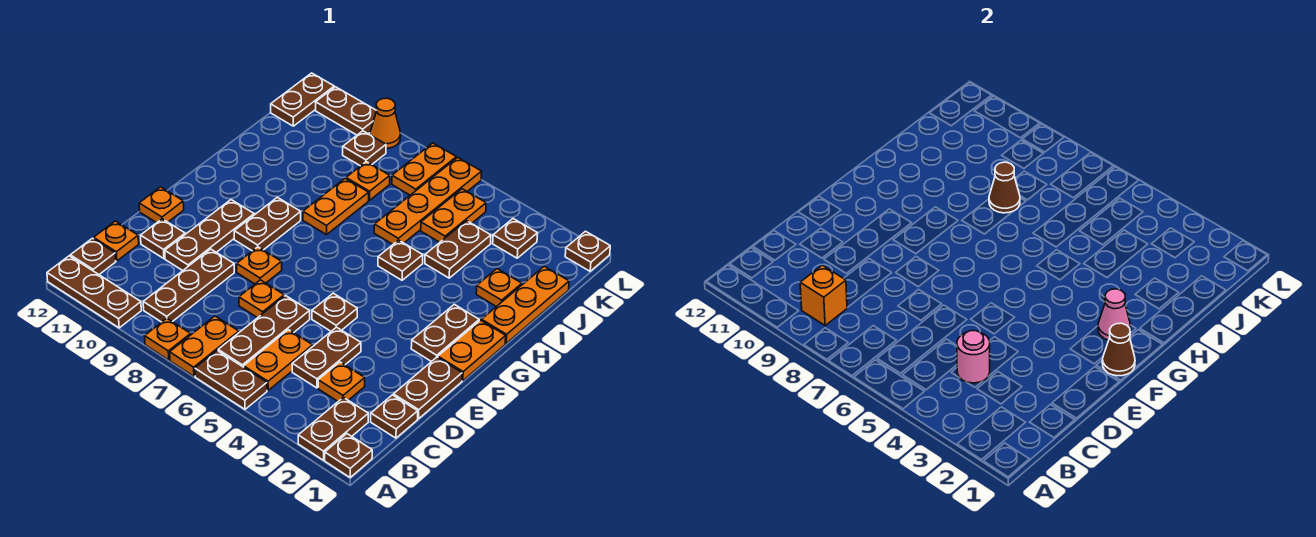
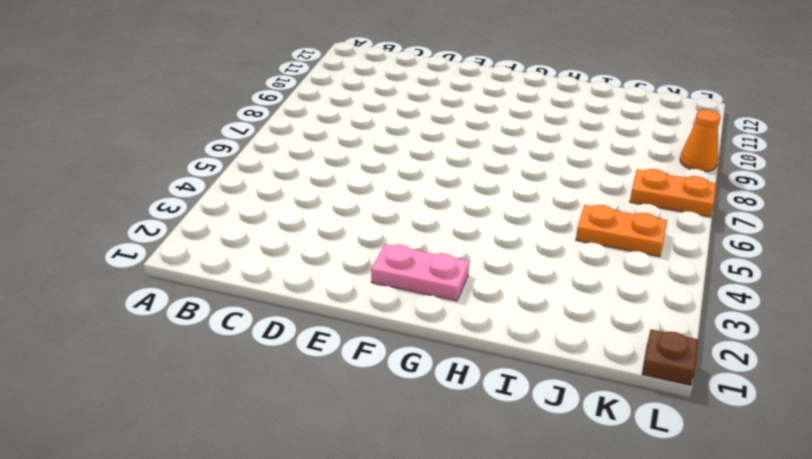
pink plate F2:G2 level 1 -> brown plate F2:G2 level 1
none -> brown plate A1 level 1
none -> brown plate A2:B2 level 1
none -> brown plate A5:A6 level 1
none -> orange plate A7:B7 level 1

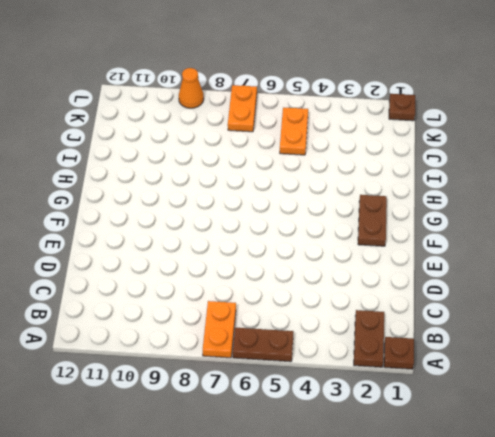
none -> orange plate A8 level 1
none -> brown plate A10:A12 level 1
none -> orange plate B5:C5 level 1
none -> brown plate B6:D6 level 1

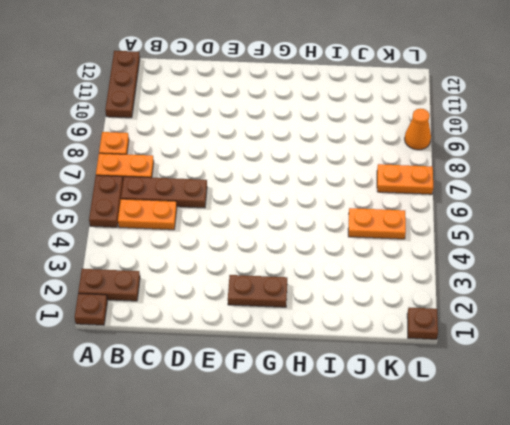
none -> brown plate B9:D9 level 1
none -> brown plate B12 level 1
none -> brown plate C1 level 1
none -> orange plate C3 level 1

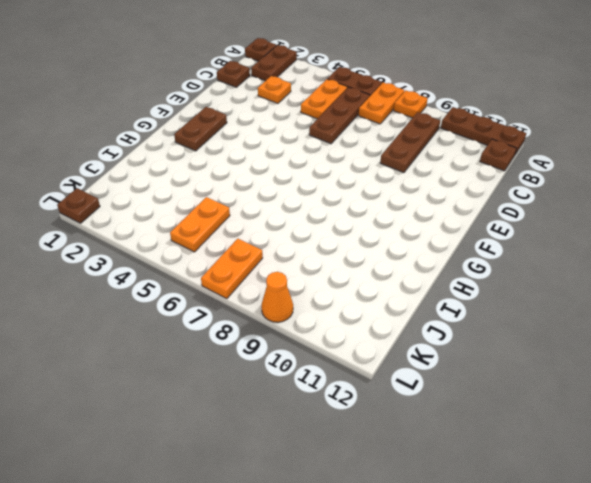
none -> brown plate C4:D4 level 1
none -> orange plate C12 level 1
none -> brown plate D1:E1 level 1
none -> orange plate D7 level 1

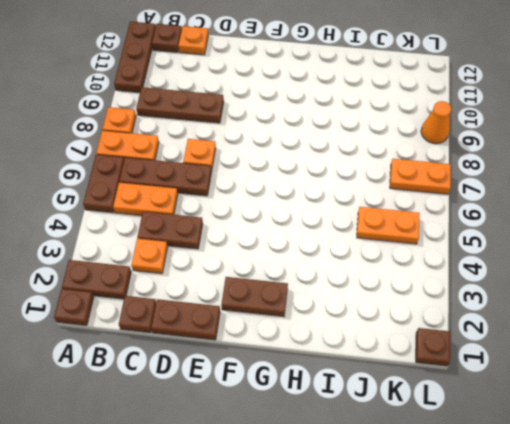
none -> brown plate D10:F10 level 1
none -> brown plate D11 level 1
none -> brown plate E5 level 1
none -> orange plate E8 level 1

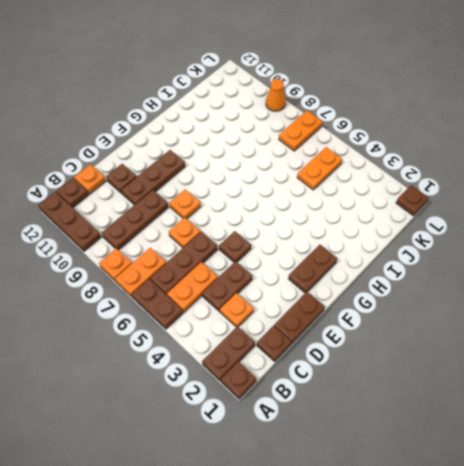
none -> orange plate E12 level 1
none -> orange plate F1:G1 level 1
none -> brown plate F9:G9 level 1
none -> orange plate H1:J1 level 1

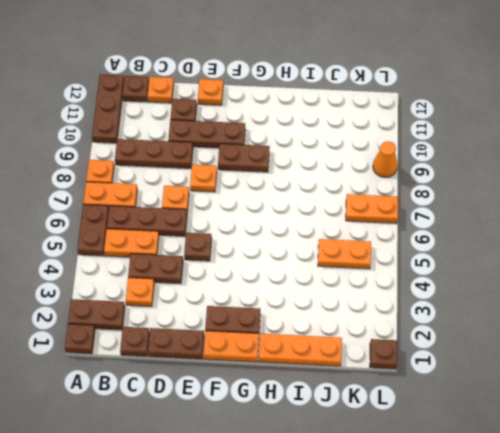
none -> brown plate H5 level 1
none -> orange plate H8:I8 level 1
none -> orange plate I2 level 1
none -> brown plate I4:J4 level 1

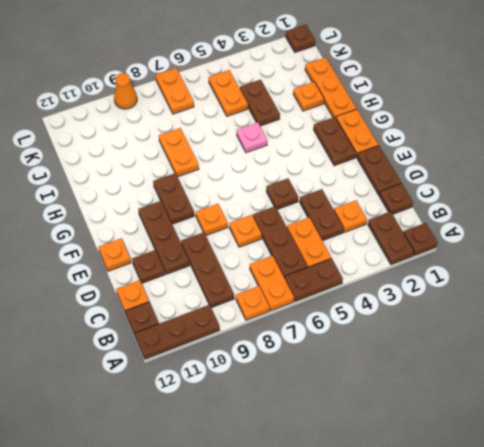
pink plate H5 level 1 -> brown plate H5 level 1
none -> orange plate I6:L6 level 1
none -> orange plate J8 level 1
none -> brown plate K3 level 1
none -> brown plate K9 level 1

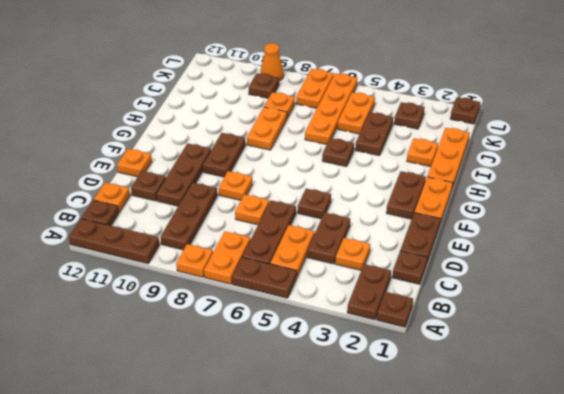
none -> brown plate K12:L12 level 1
none -> brown plate L10:L11 level 1
none -> orange brick B9 level 2
none -> pink round brick C4 level 2

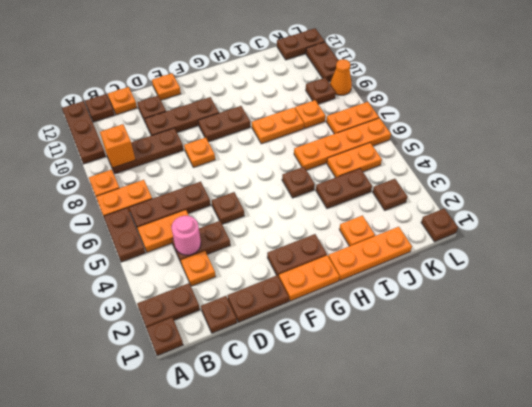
none -> orange plate D7 level 1
none -> brown cone F1 level 2
none -> pink cone G2 level 2
none -> brown cone I8 level 2

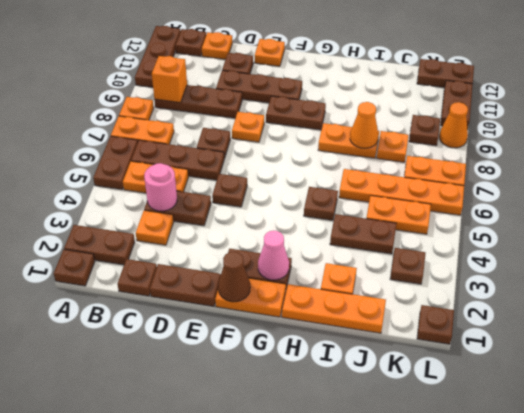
brown plate D7 level 1 -> orange plate D7 level 1
orange cone I8 level 2 -> brown cone I8 level 2

